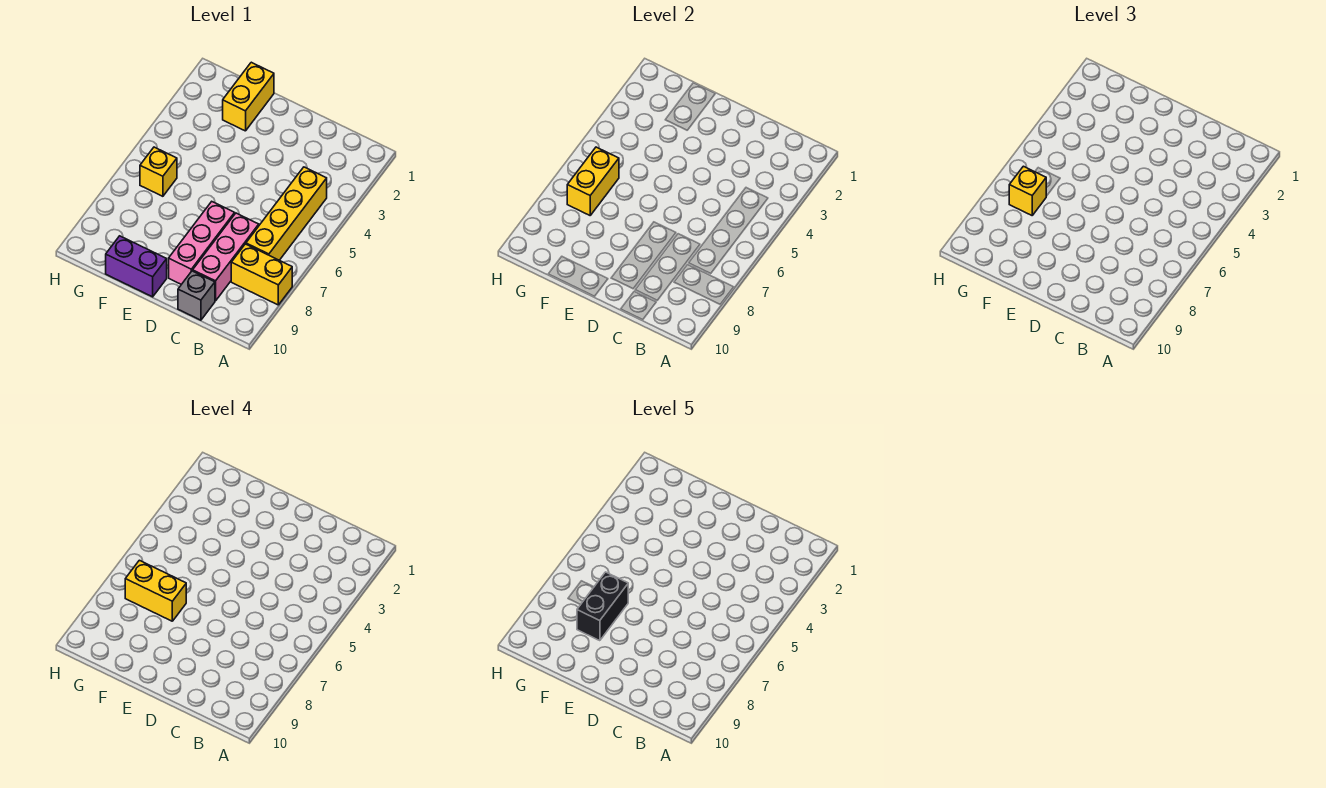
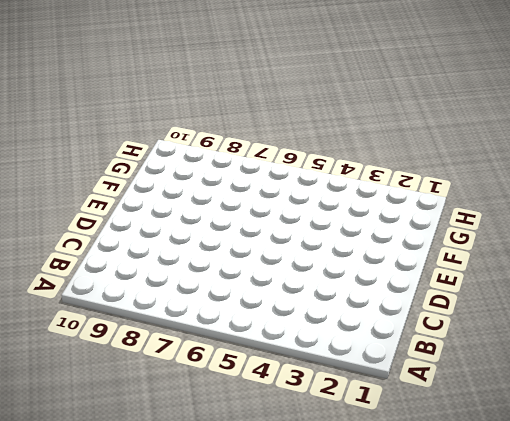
none -> yellow brick A8:B8 level 1
none -> yellow brick B4:B7 level 1
none -> pink brick C7:C9 level 1

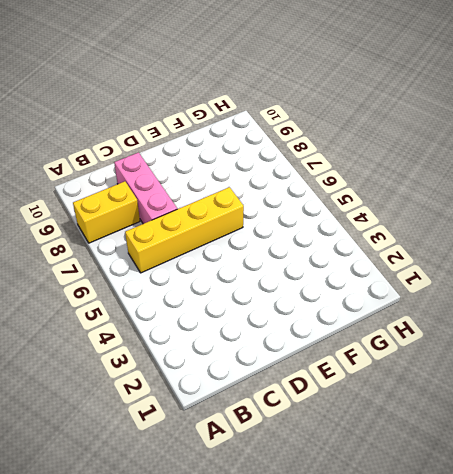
yellow brick B6:E6 level 1 -> yellow brick B4:B7 level 1
none -> grey brick C10 level 1
none -> pink brick D7:D9 level 1
none -> purple brick E10:F10 level 1

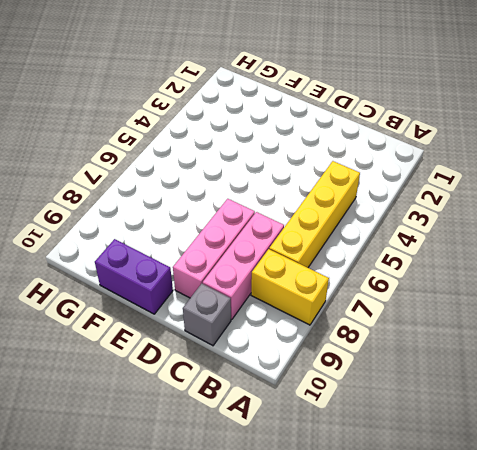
none -> yellow brick F1:F2 level 1
none -> yellow brick G6 level 1
none -> yellow brick G6:G7 level 2

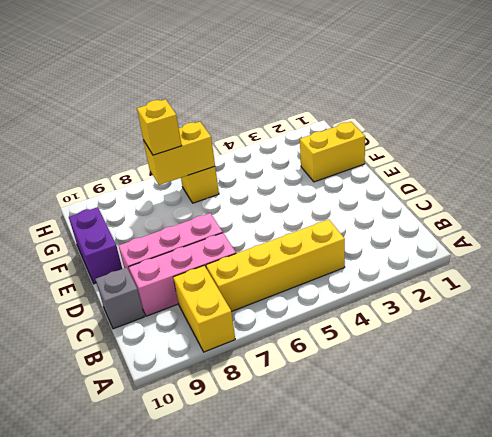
none -> yellow brick F7:G7 level 4
none -> black brick F7:F8 level 5

